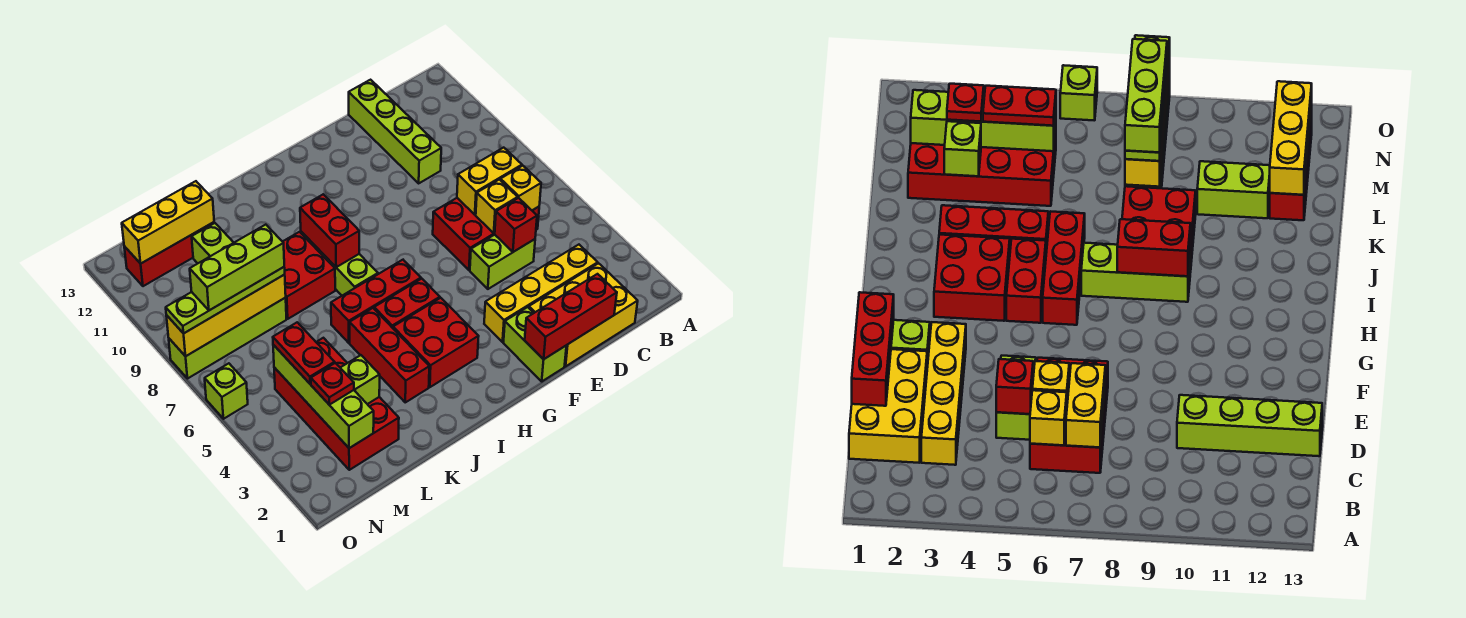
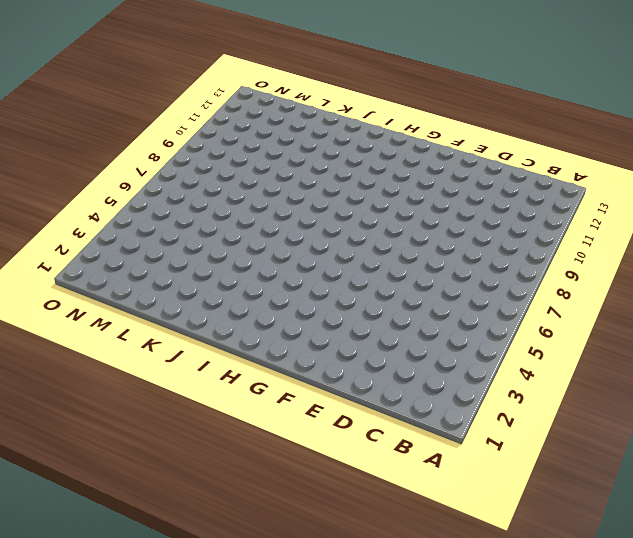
none -> yellow brick C1:E2 level 1
none -> yellow brick C3:F3 level 1
none -> red brick C6:E7 level 1
none -> lime brick D5:E5 level 1

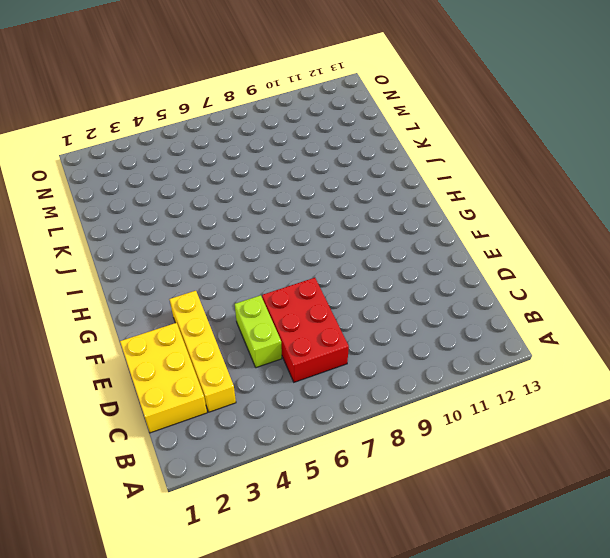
none -> lime brick D10:D13 level 1
none -> lime brick F1:F2 level 1
none -> red brick H3:I4 level 1
none -> red brick H5:I5 level 1

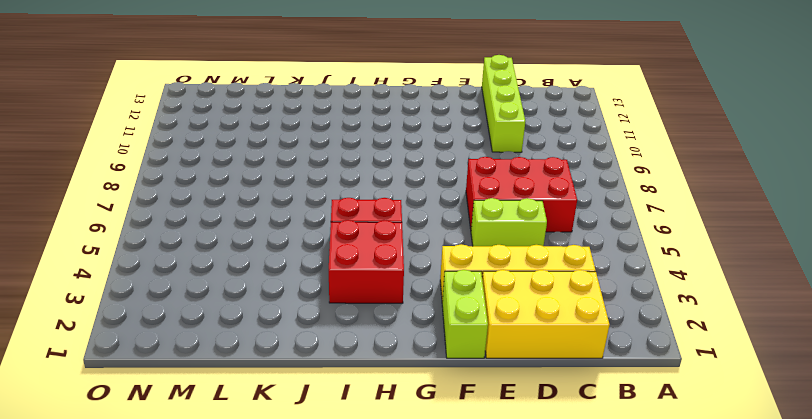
none -> red brick H6:J6 level 1
none -> lime brick I7:I9 level 1
none -> red brick J3:J5 level 1
none -> red brick J8:K9 level 1

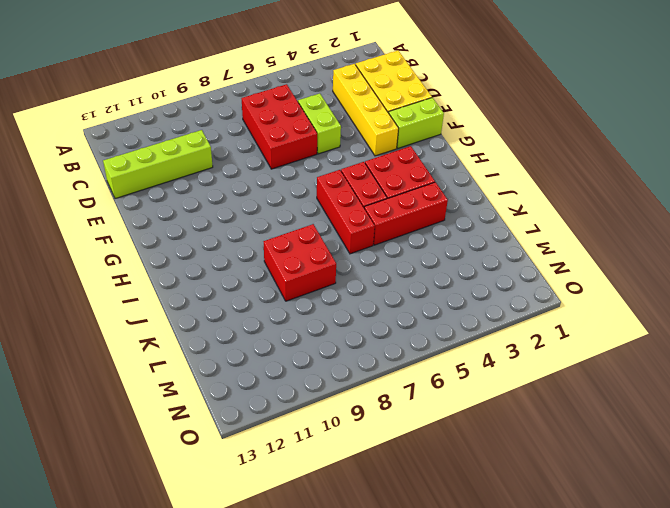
none -> lime brick I7:I9 level 1
none -> red brick L2:M5 level 1
none -> lime brick L8:O8 level 1
none -> lime brick L10:L11 level 1

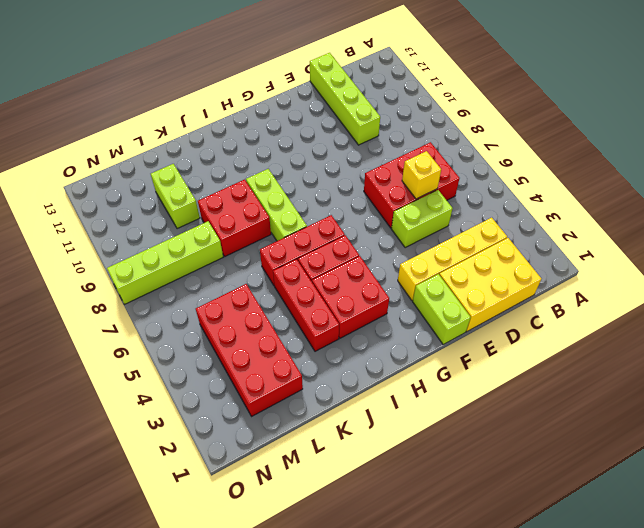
none -> red brick L12:N12 level 1
none -> lime brick O6 level 1
none -> yellow brick C6 level 2
none -> yellow brick C7:D7 level 2

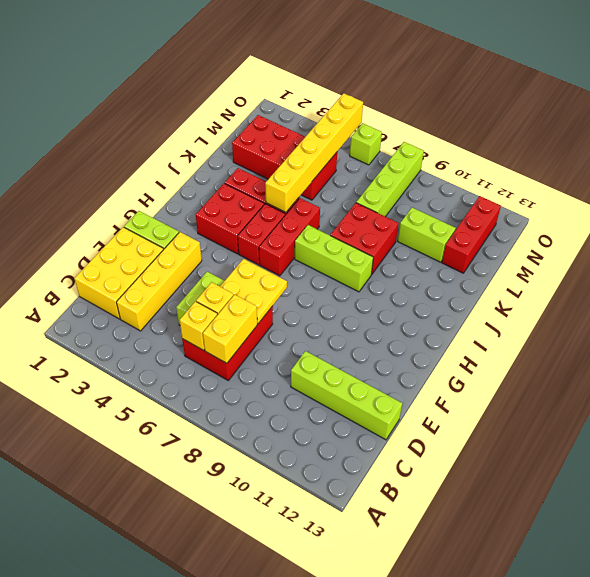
yellow plate E6:F7 level 2 -> none
yellow brick J5:O5 level 2 -> lime brick M2:M5 level 2
none -> red brick D1:F1 level 2
none -> red brick D5 level 2
none -> red brick I8:I9 level 2
none -> lime brick L3 level 2

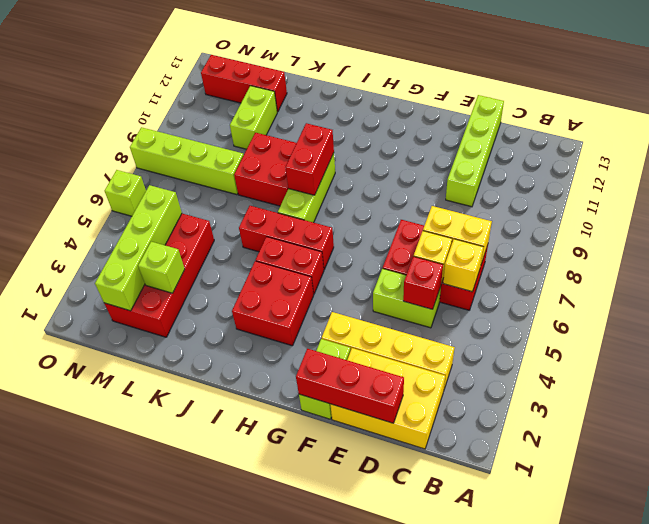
none -> red brick J3:J5 level 1
none -> yellow brick L8:O8 level 2
none -> yellow brick L12:N12 level 2
none -> lime plate L8:O8 level 3

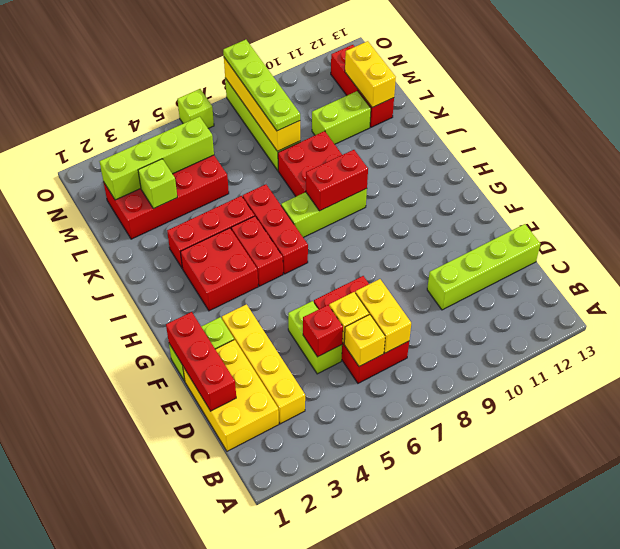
yellow brick L12:M12 level 2 -> yellow brick L12:N12 level 2
none -> red plate M3 level 3
none -> red plate M4:M5 level 3
none -> lime brick L8:N8 level 4

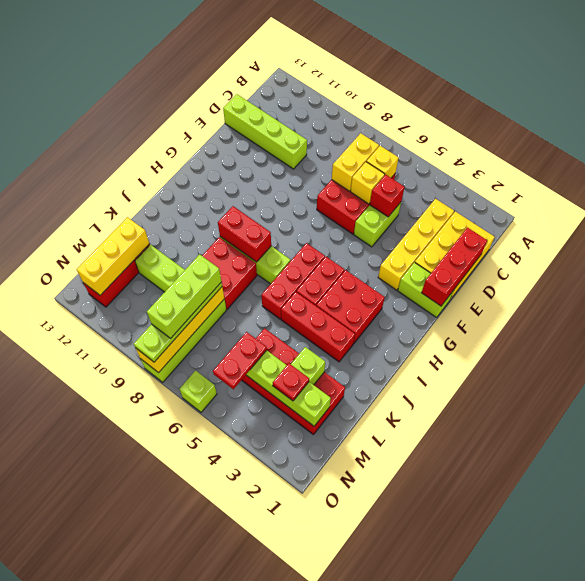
red plate M5:N5 level 3 -> red plate M4:M5 level 3

